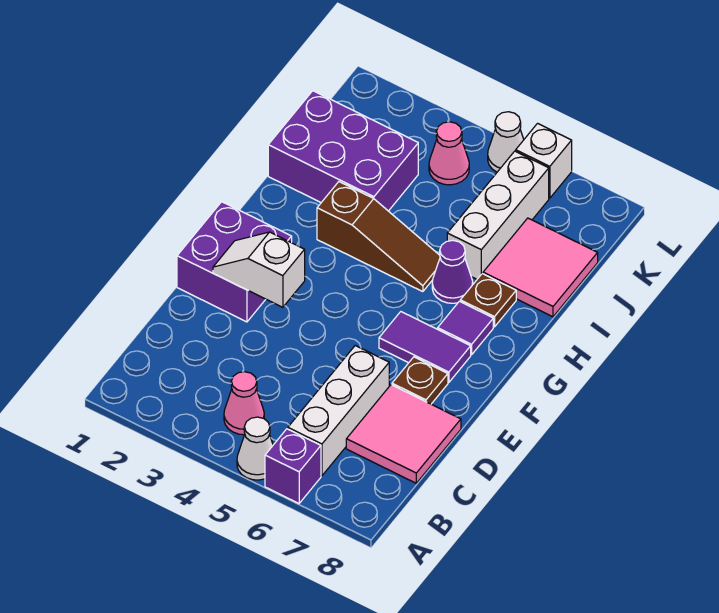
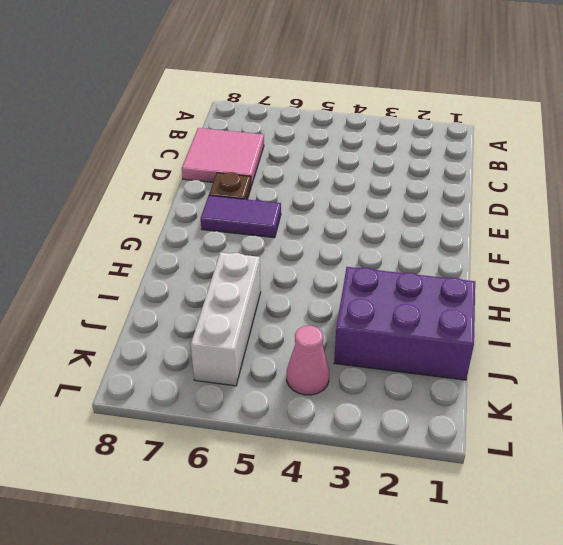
none -> white cone A5 level 1
none -> purple brick A6 level 1
none -> pink cone B4 level 1

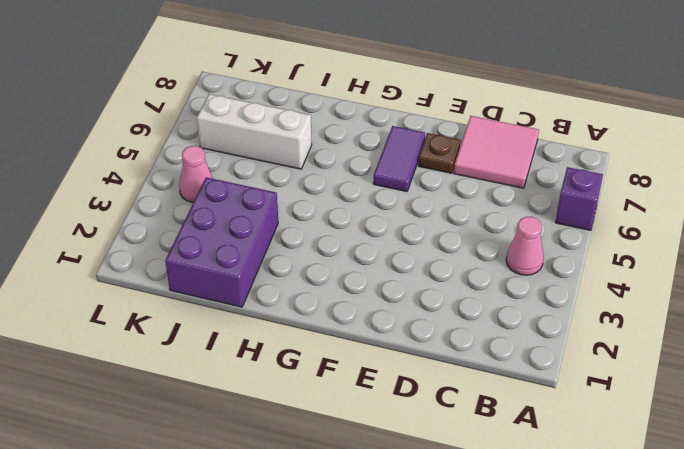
none -> white cone A5 level 1
none -> white brick B6:D6 level 1
none -> purple brick E1:F2 level 1

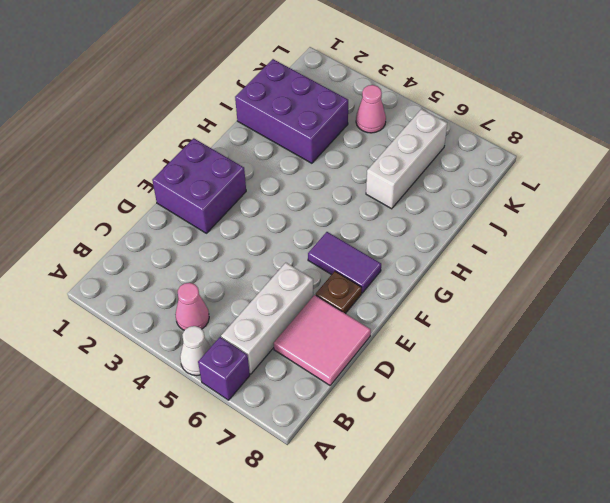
none -> purple tile G7 level 1
none -> brown slope H3:H5 level 1 top 3
none -> purple cone H6 level 1

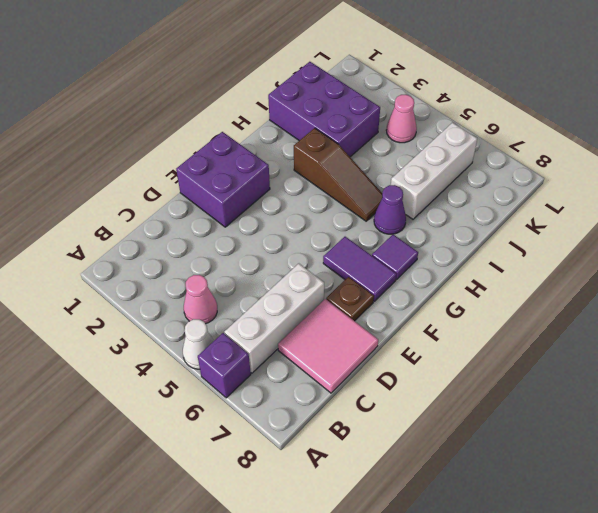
none -> brown plate H7 level 1
none -> pink tile I7:J8 level 1
none -> white cone L5 level 1

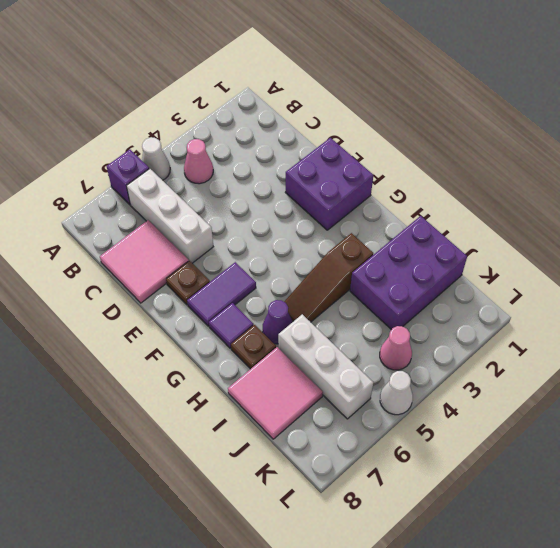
none -> white brick L6 level 1
none -> white slope E2:E3 level 2 top 3

